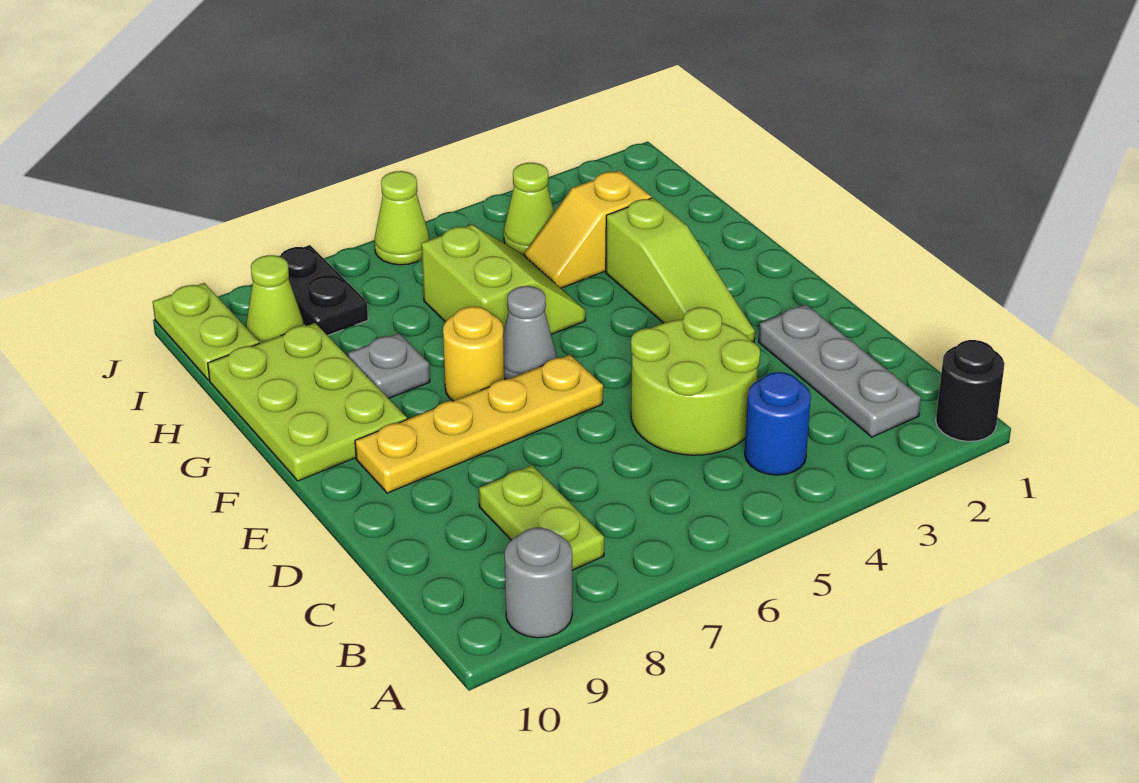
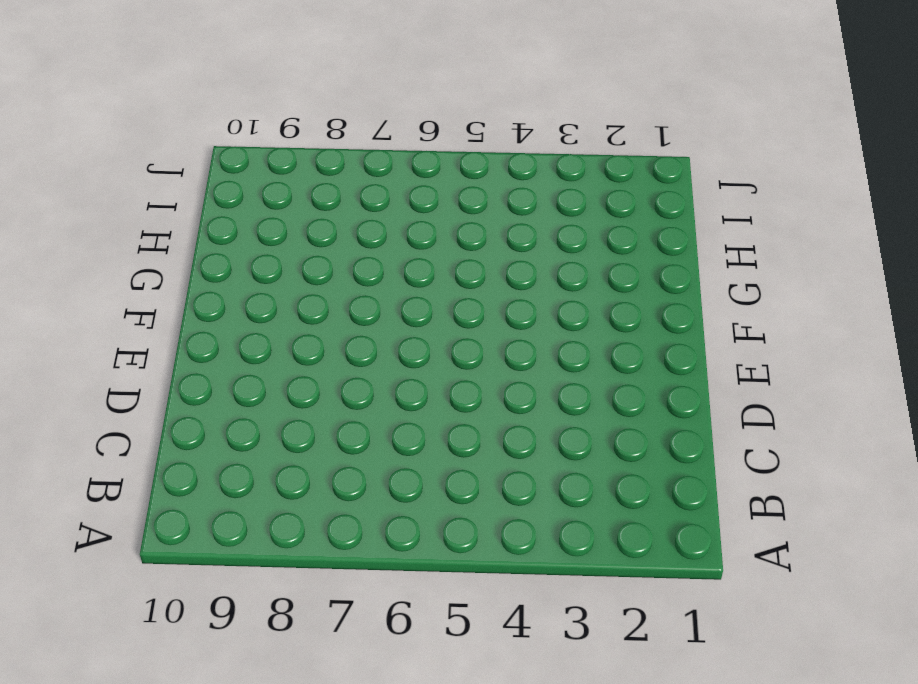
none -> black round brick A1 level 1
none -> grey round brick A9 level 1
none -> grey plate B2:D2 level 1

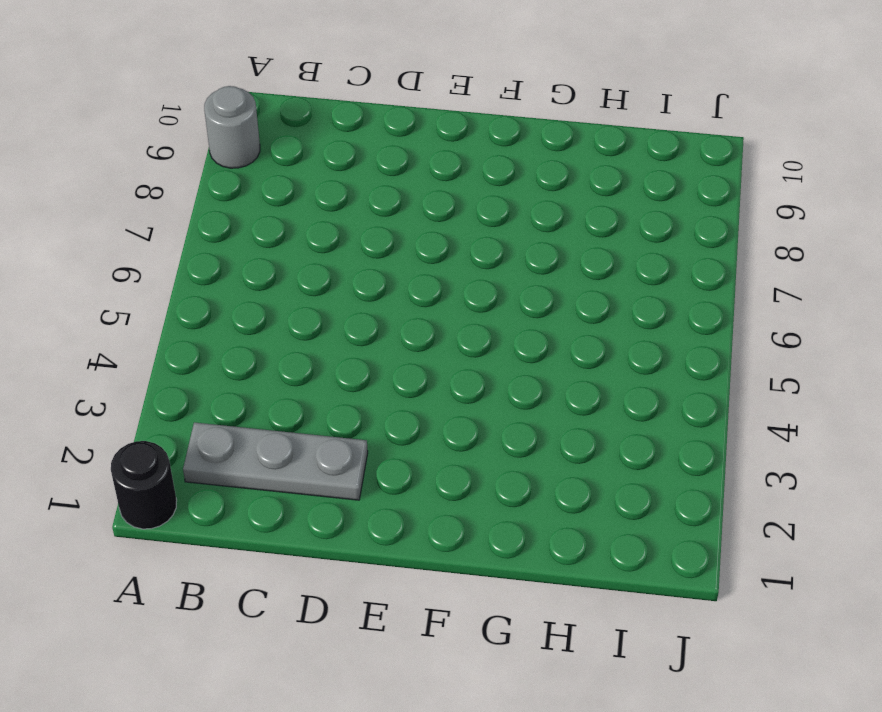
none -> blue round brick B4 level 1
none -> lime plate B8:C8 level 1
none -> lime round brick C4:D5 level 1

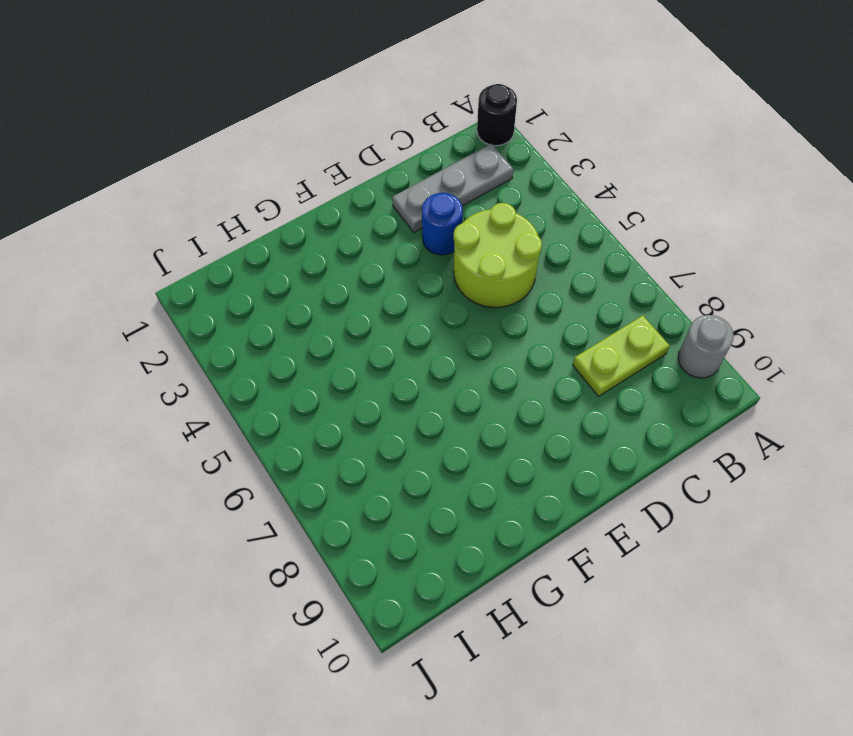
blue round brick D3 level 1 -> blue round brick B4 level 1
none -> lime slope E3:G3 level 1 top G
none -> yellow plate E6:E9 level 1
none -> grey cone F6 level 1

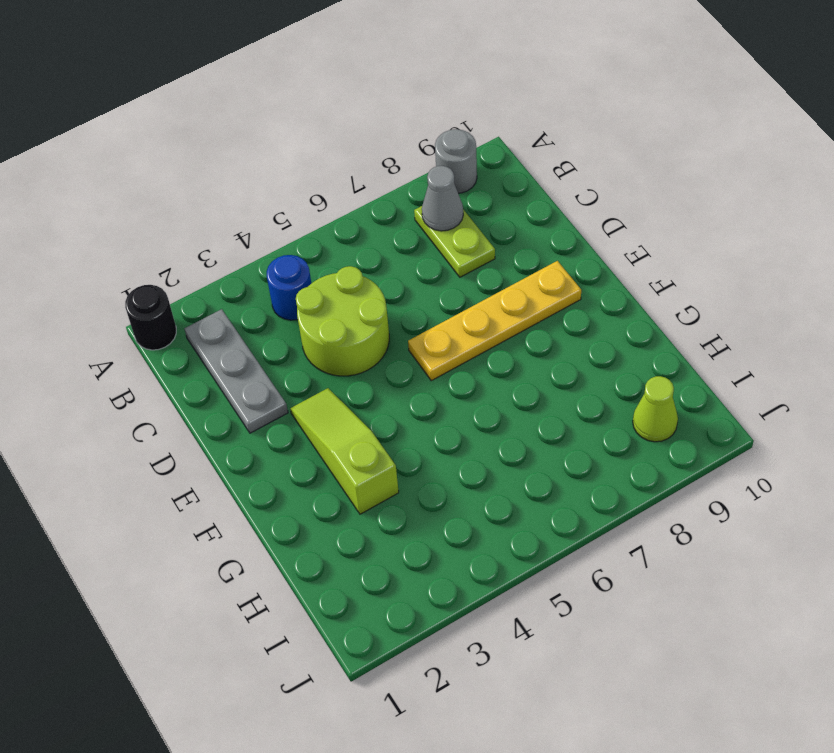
grey cone B8 level 2 -> grey cone F6 level 1
none -> yellow round brick F7 level 1
none -> lime plate F9:H10 level 1
none -> lime slope G5:H6 level 1 top 6

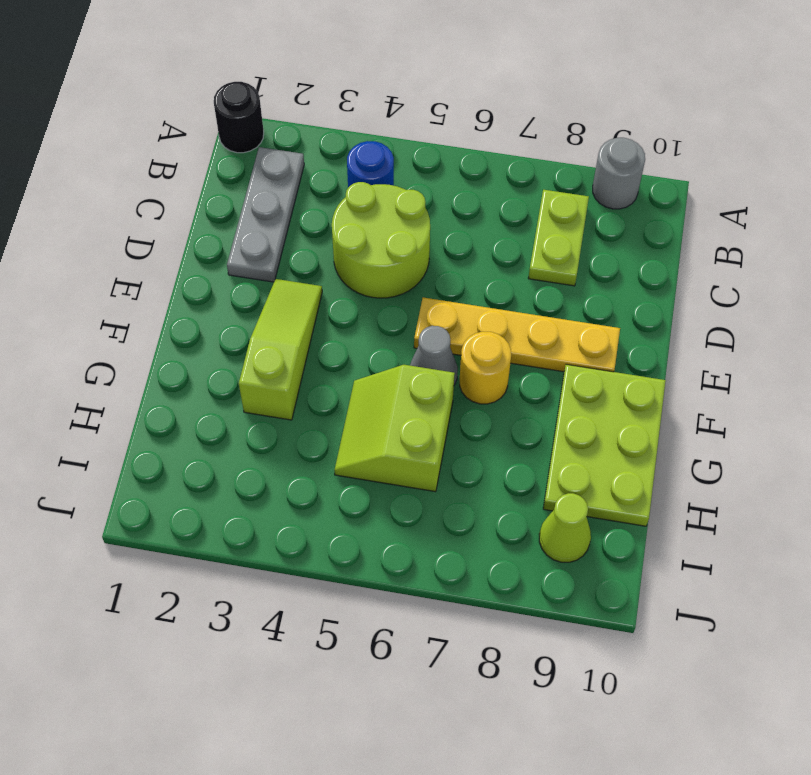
none -> grey plate G8 level 1
none -> yellow slope H3:H4 level 1 top 3
none -> lime cone I4 level 1

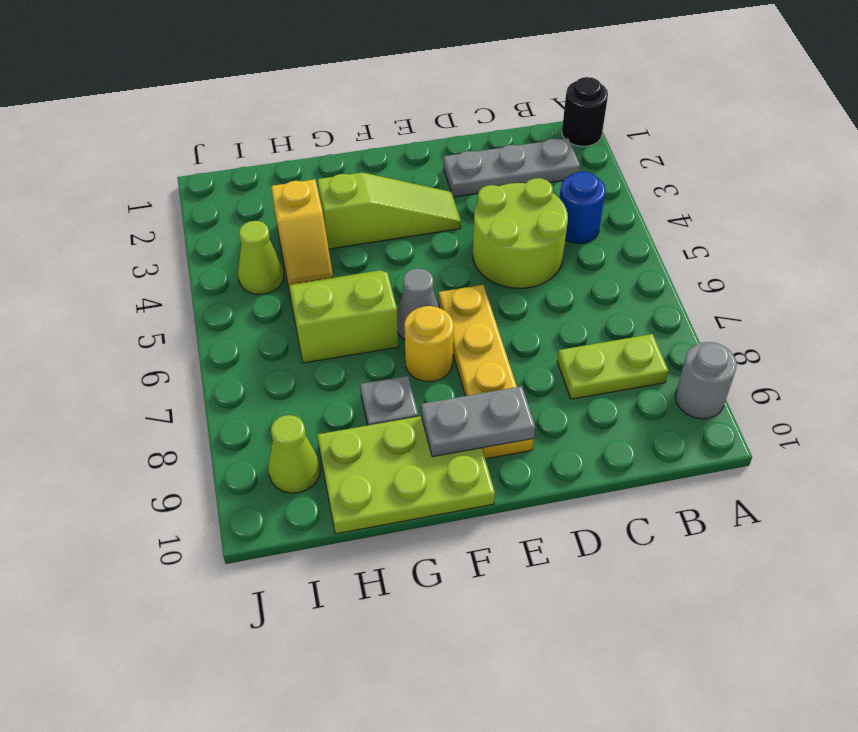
grey plate E9:F9 level 2 -> none
none -> black plate I8:J8 level 1
none -> lime plate I10:J10 level 1
none -> lime cone J6 level 1

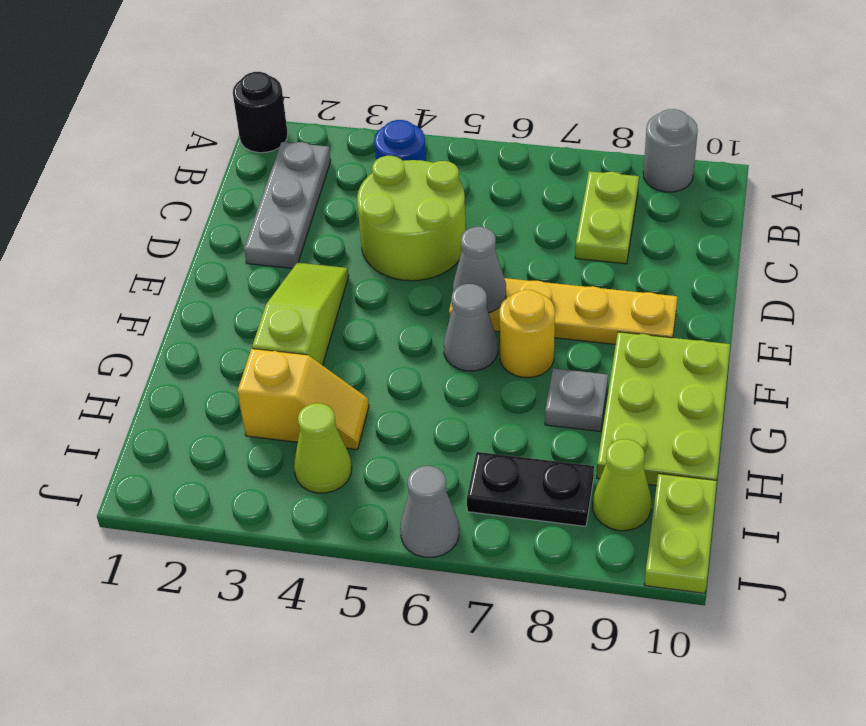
grey cone E6 level 2 -> none
black plate I7:I8 level 1 -> black plate I8:J8 level 1
grey cone J6 level 1 -> lime cone J6 level 1
none -> lime slope G5:H6 level 1 top 6

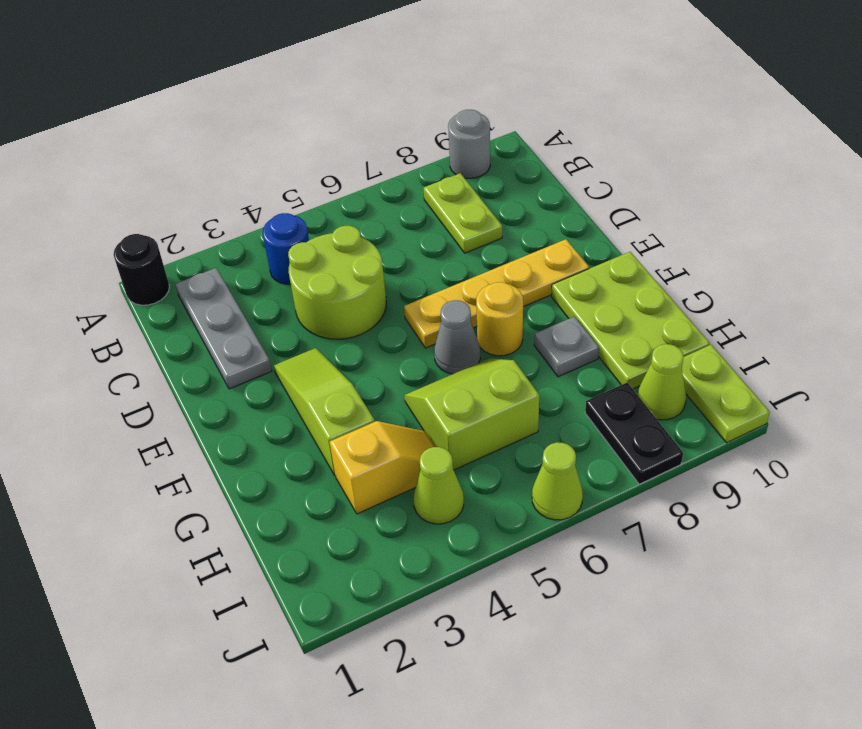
lime slope G5:H6 level 1 top H -> lime slope G5:H6 level 1 top 6

